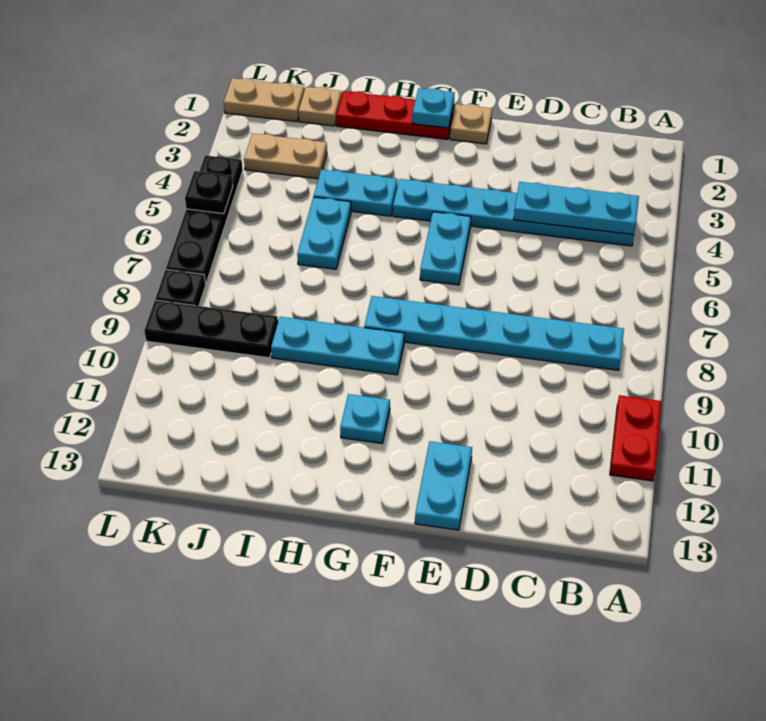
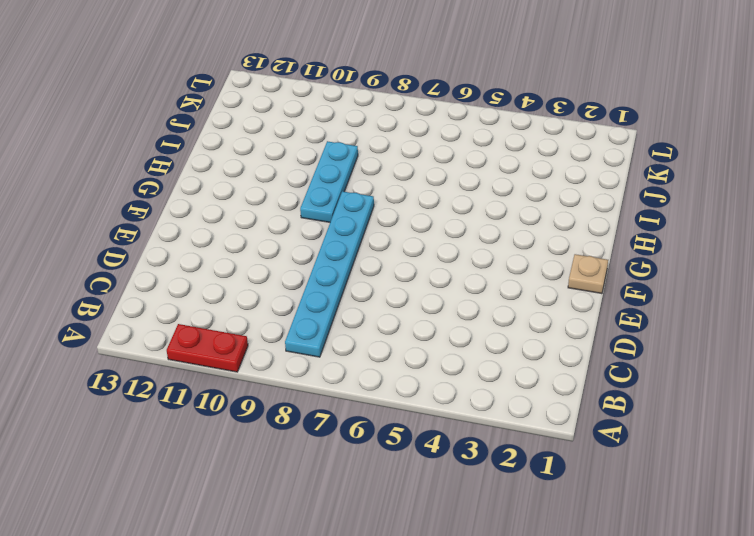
none -> cyan plate B4:G4 level 1
none -> cyan plate E12:E13 level 1
none -> cyan plate F5:F6 level 1

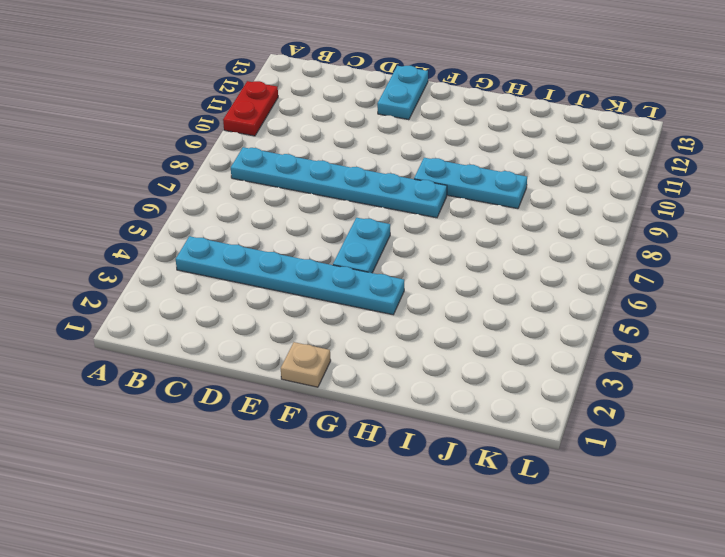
none -> red plate G1:I1 level 1
none -> cyan plate G11 level 1
none -> cyan plate H4:I4 level 1

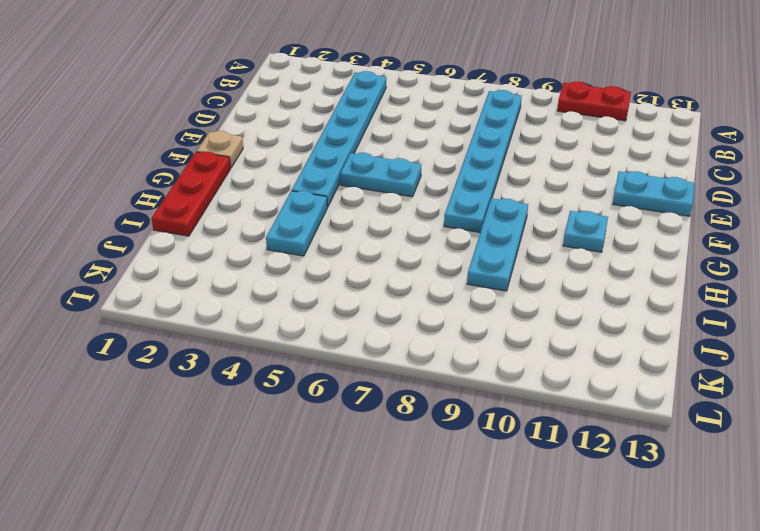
none -> cyan plate I5:I6 level 1
none -> tan plate J1 level 1
none -> tan plate J3:K3 level 1

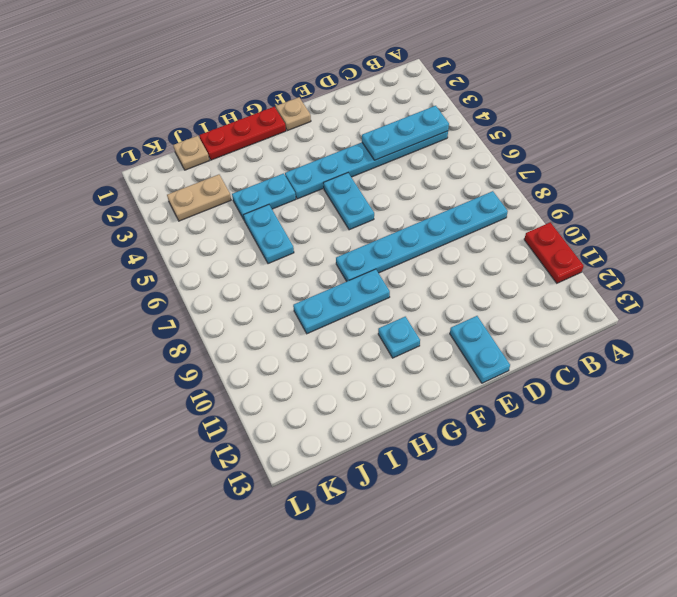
none -> black plate J9:L9 level 1
none -> tan plate K1:L1 level 1
none -> black plate L4:L7 level 1

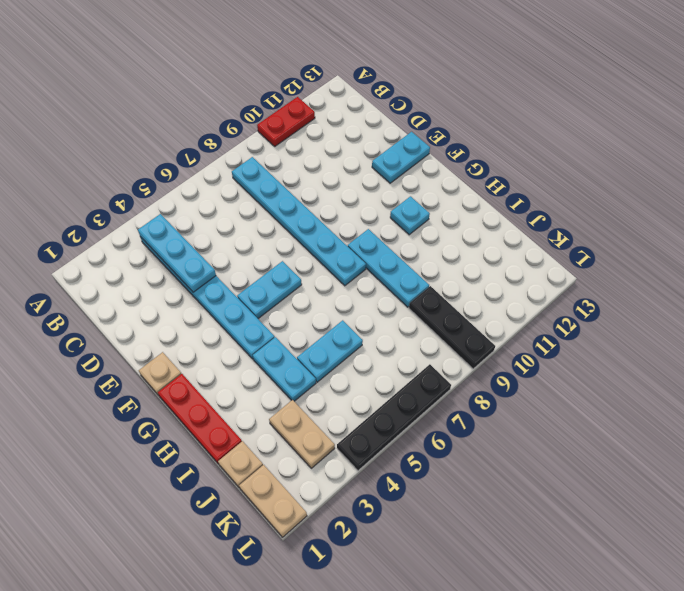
none -> black plate L8 level 1
none -> cyan plate G1 level 2
none -> black plate L5 level 2

